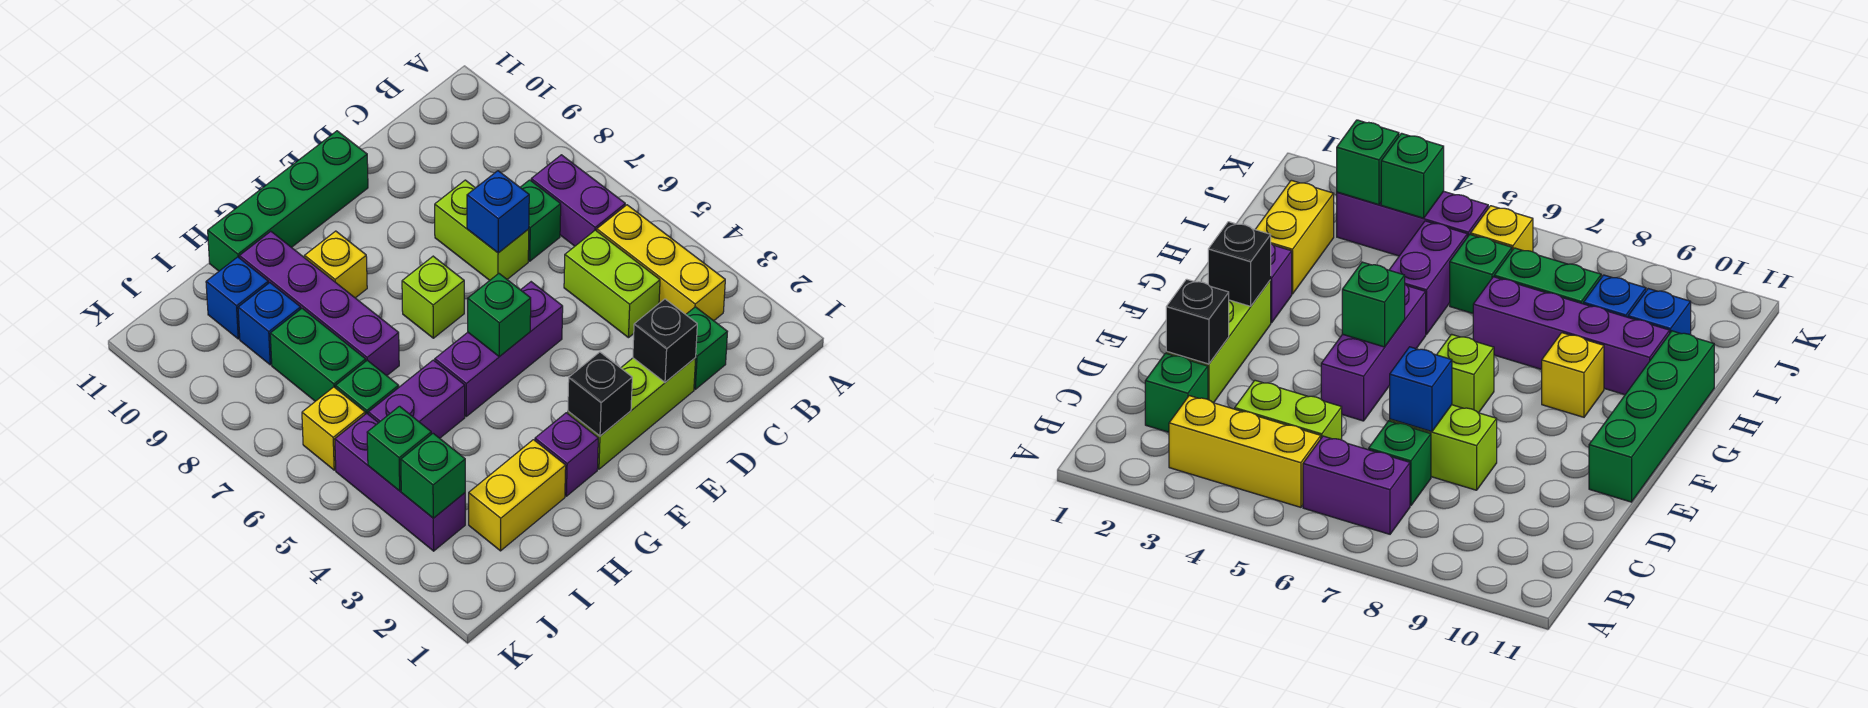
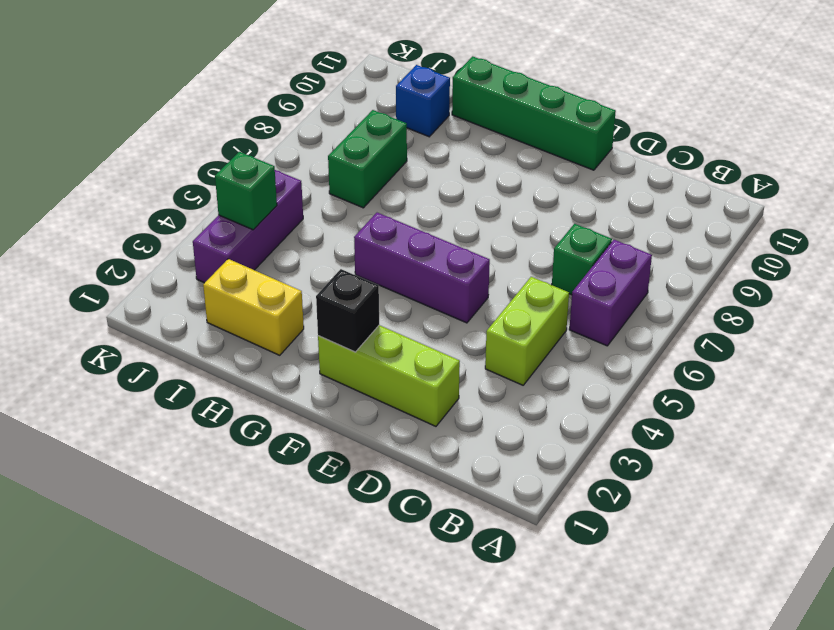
none -> yellow brick B3:B5 level 1
none -> green brick C2 level 1
none -> lime brick D7:D8 level 1

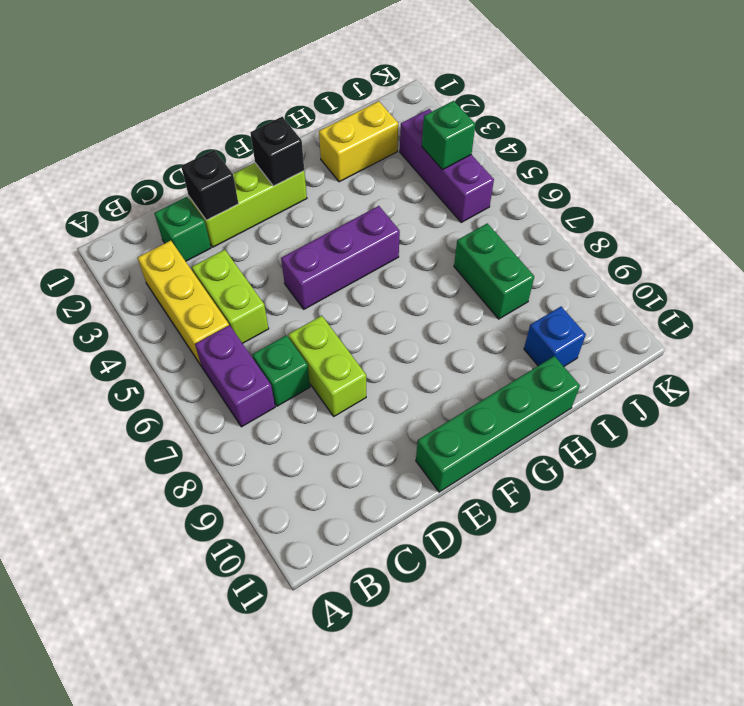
none -> lime brick F7 level 1
none -> purple brick G2 level 1
none -> yellow brick G9 level 1

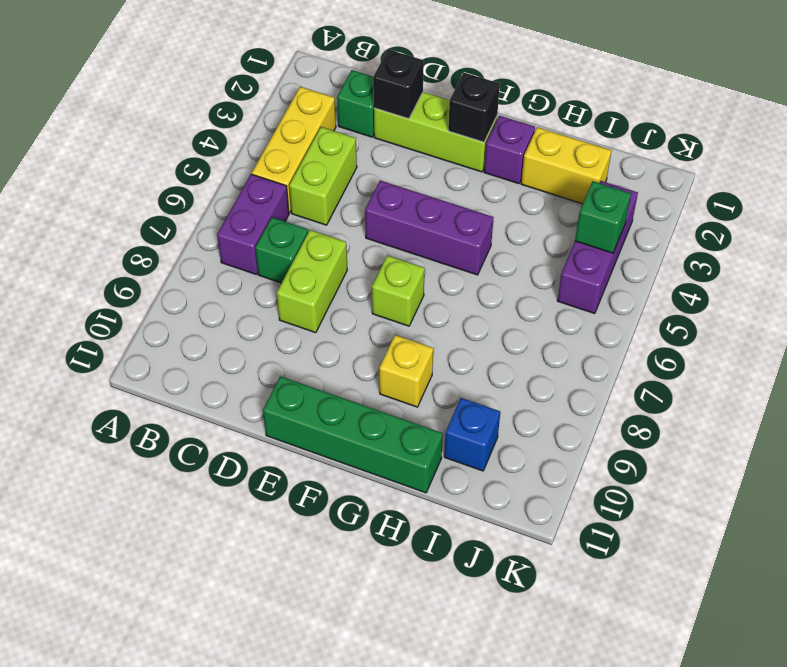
none -> purple brick H5:I5 level 1
none -> purple brick H7:H10 level 1
none -> green brick I6 level 1

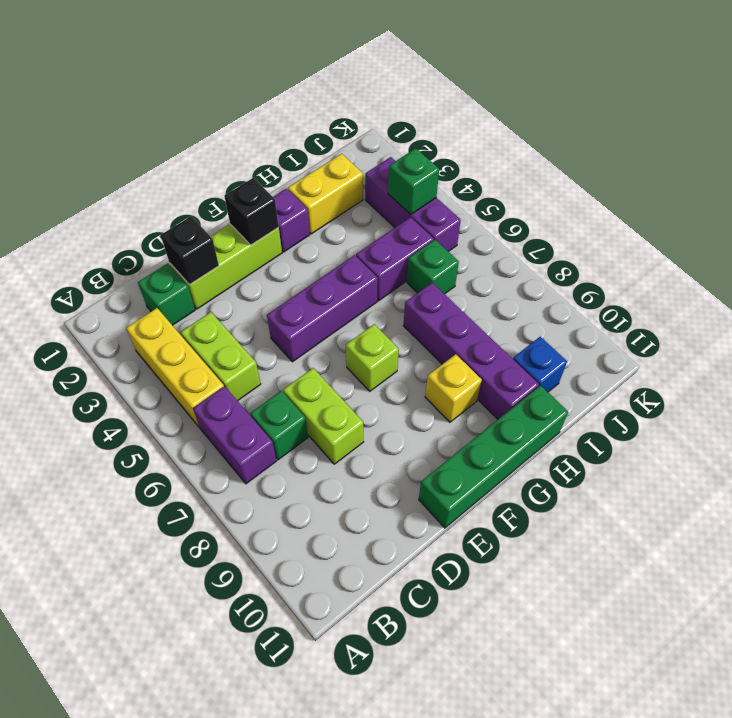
none -> green brick I7:I8 level 1
none -> blue brick I9 level 1
none -> yellow brick J6 level 1

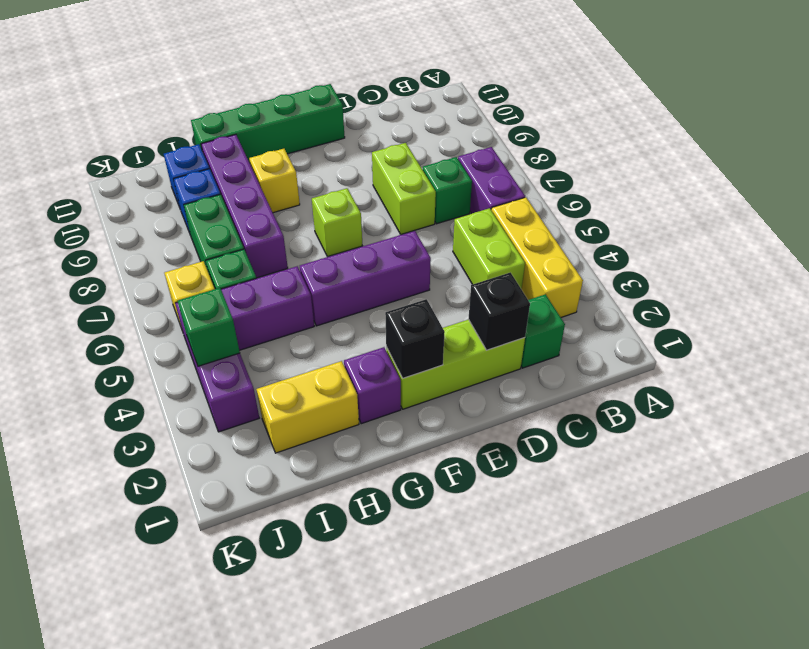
none -> blue brick D7 level 2
none -> green brick F5 level 2
none -> green brick J3 level 2

